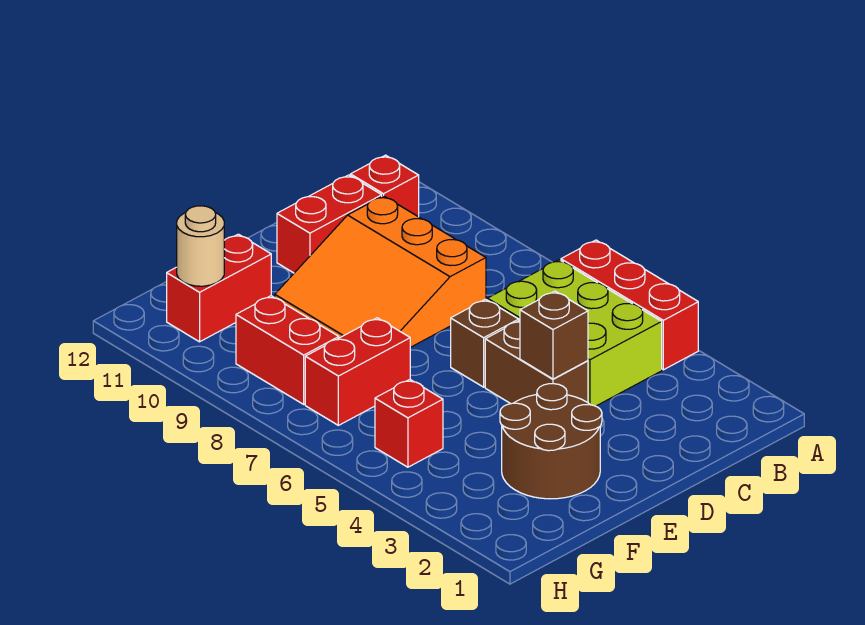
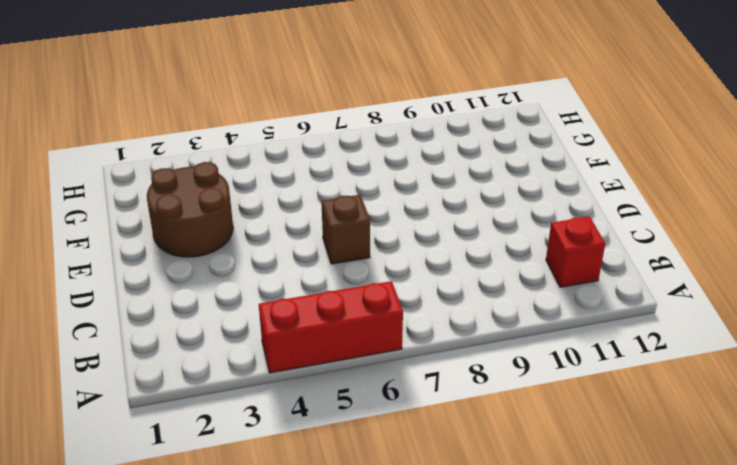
none -> lime brick B4:C6 level 1
none -> orange slope C8:E10 level 1 top C
none -> red brick C11:D11 level 1

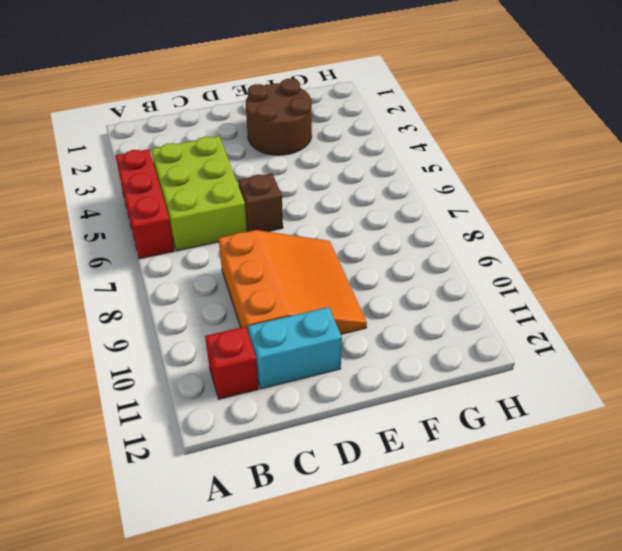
cyan brick C11:D11 level 1 -> red brick C11:D11 level 1
none -> brown brick D4:D5 level 1
none -> red brick F7:G7 level 1
none -> red brick F11:G11 level 1

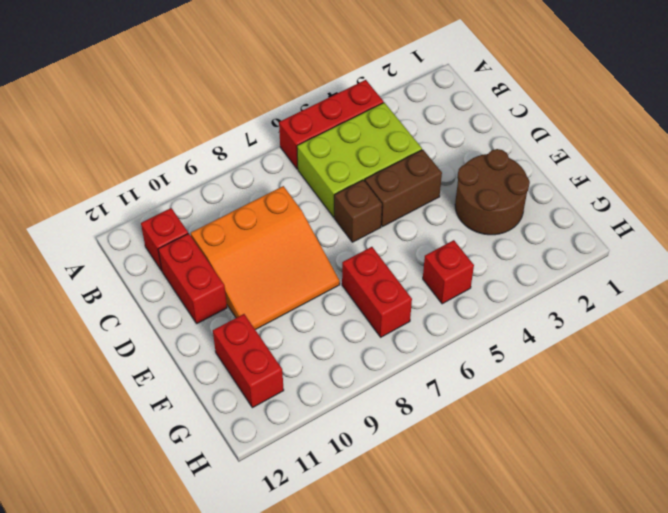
none -> red brick G8:G9 level 1
none -> brown brick D4 level 2
none -> tan round brick G11 level 2

